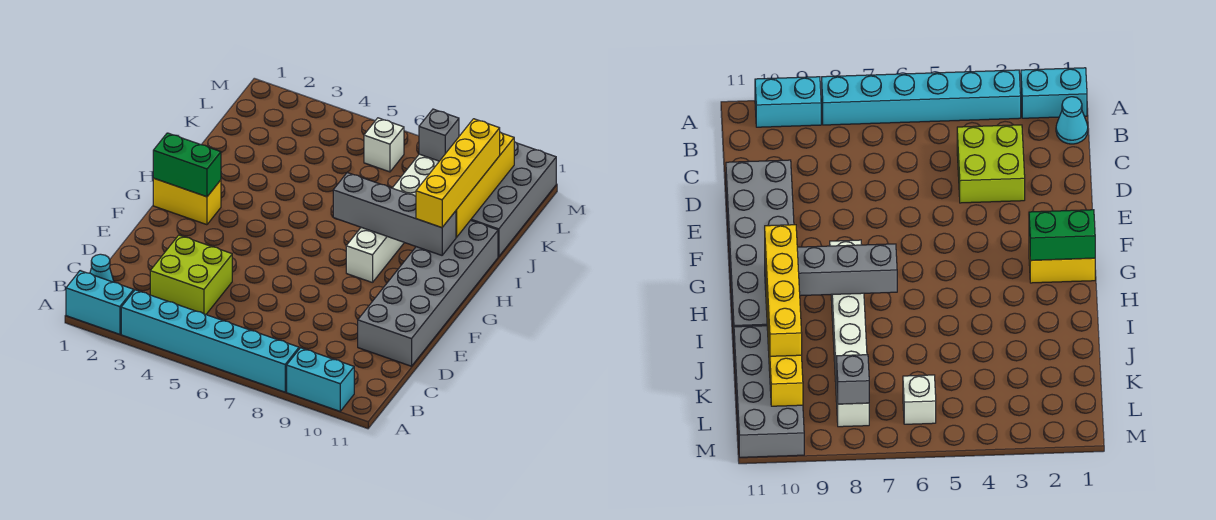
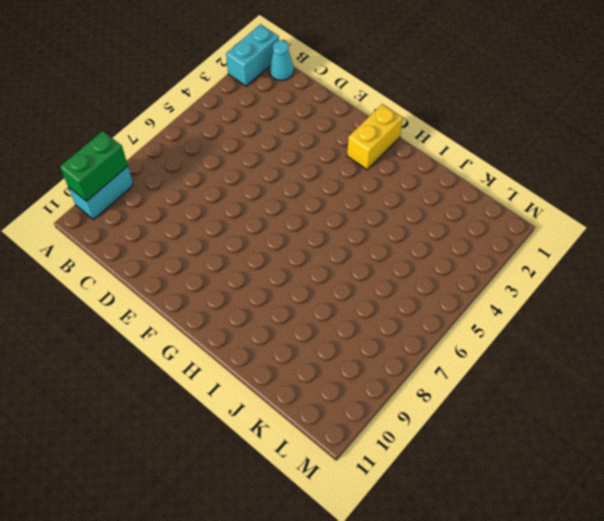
green brick A9:A10 level 2 -> green brick G1:G2 level 2
none -> cyan brick A3:A8 level 1
none -> lime brick C3:D4 level 1
none -> grey brick D10:I11 level 1

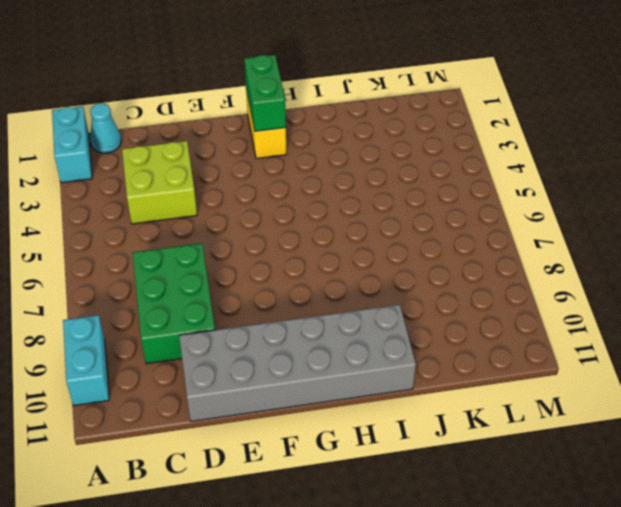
green brick C7:D9 level 1 -> none
none -> cyan brick A3:A8 level 1
none -> white brick G8:L8 level 1
none -> grey brick J10:M11 level 1

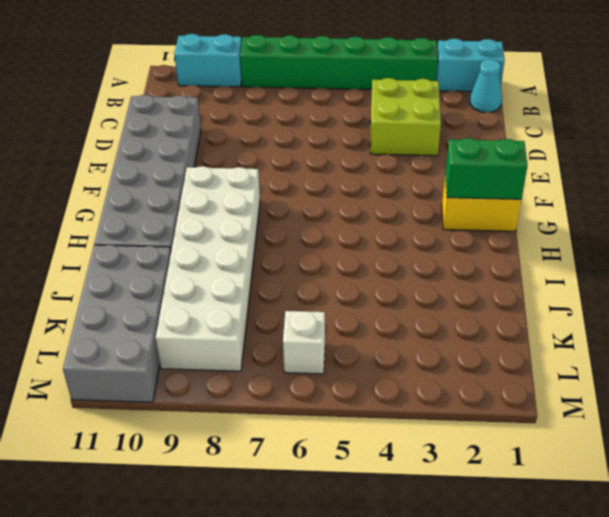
green brick A3:A8 level 1 -> cyan brick A3:A8 level 1
white brick G8:L9 level 1 -> white brick G8:L8 level 1
none -> grey brick H7:H10 level 2
none -> yellow brick I10:L10 level 2
none -> grey brick L8 level 2

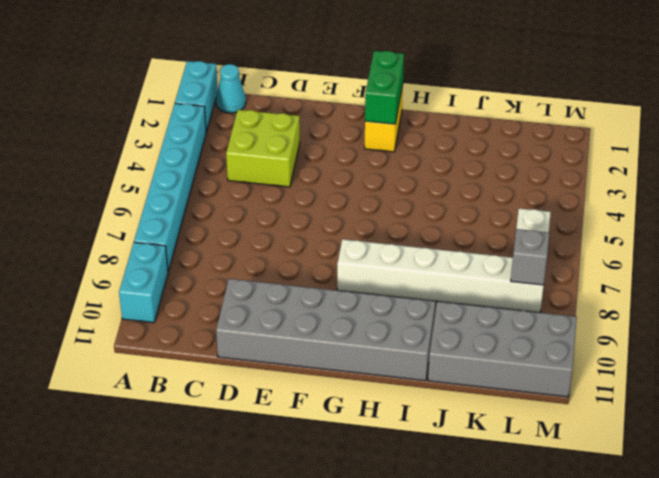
none -> grey brick H7:H10 level 2
none -> yellow brick I10:L10 level 2
none -> yellow brick H10:K10 level 3

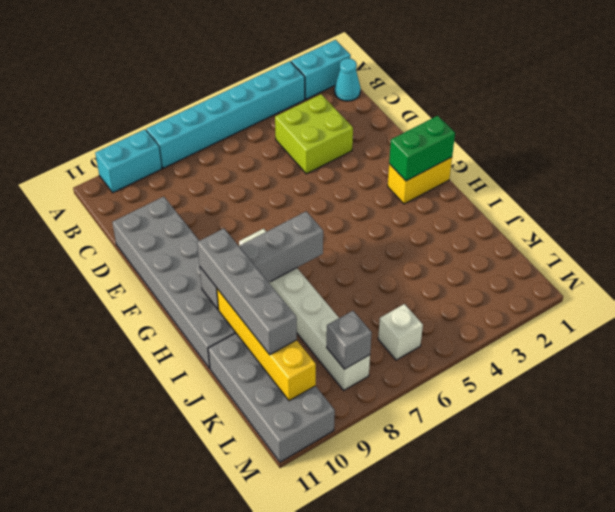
grey brick H10:K10 level 3 -> yellow brick H10:K10 level 3

